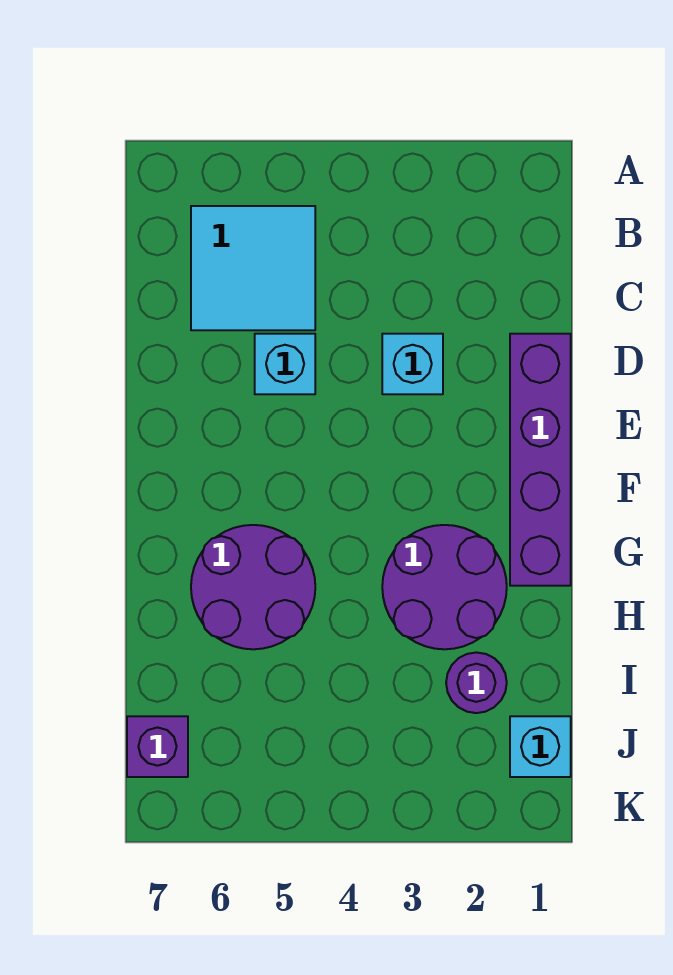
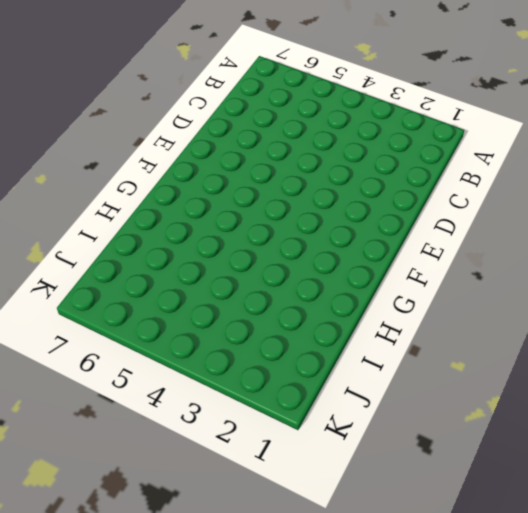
none -> cyan tile B5:C6 level 1
none -> purple brick D1:G1 level 1

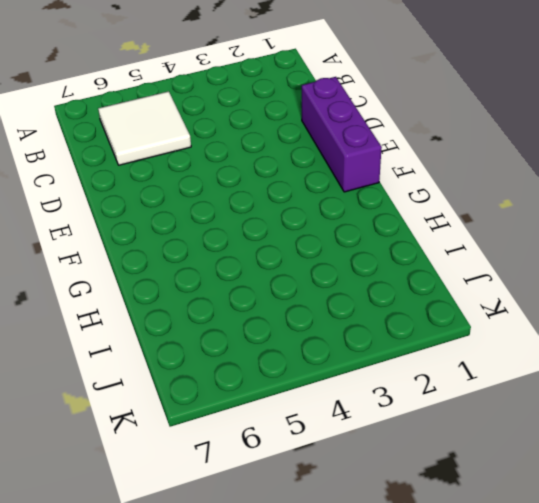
white tile B5:C6 level 1 -> cyan tile B5:C6 level 1
purple brick D1:F1 level 1 -> purple brick D1:G1 level 1
none -> cyan brick D3 level 1
none -> cyan brick D5 level 1

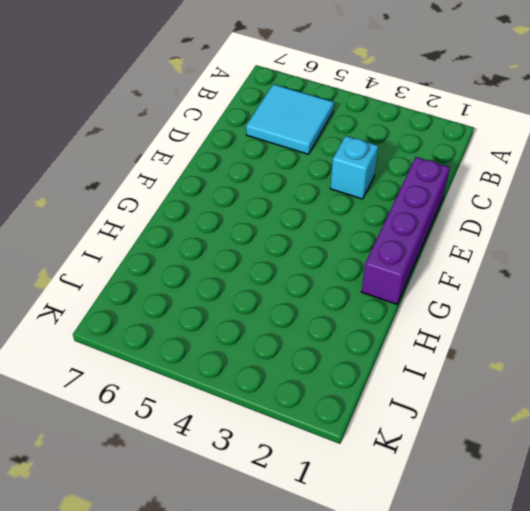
none -> cyan brick D5 level 1
none -> purple round brick G2:H3 level 1

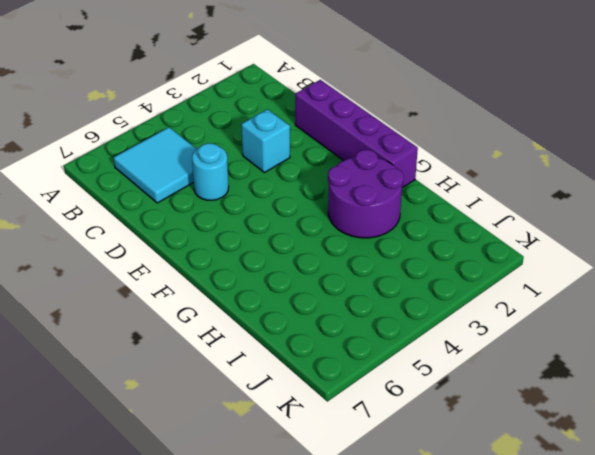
cyan round brick D5 level 1 -> cyan brick D5 level 1
none -> purple round brick G5:H6 level 1
none -> purple round brick I2 level 1

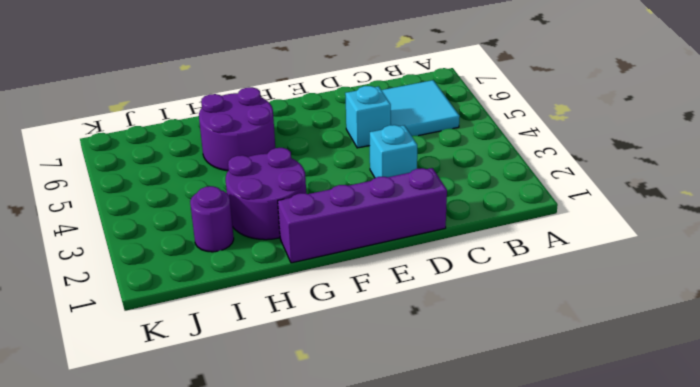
none -> cyan brick J1 level 1
none -> purple brick J7 level 1

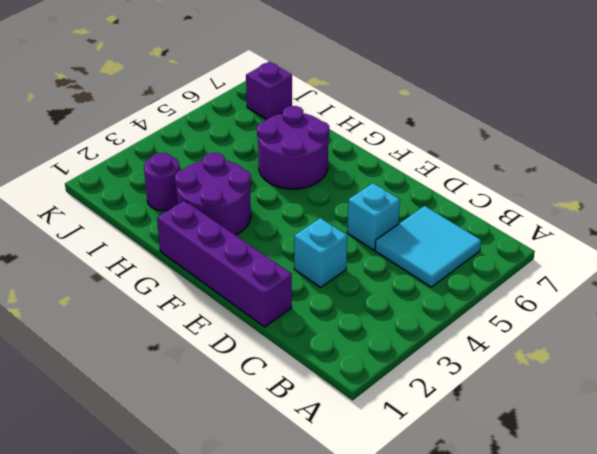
none -> cyan brick J1 level 1

